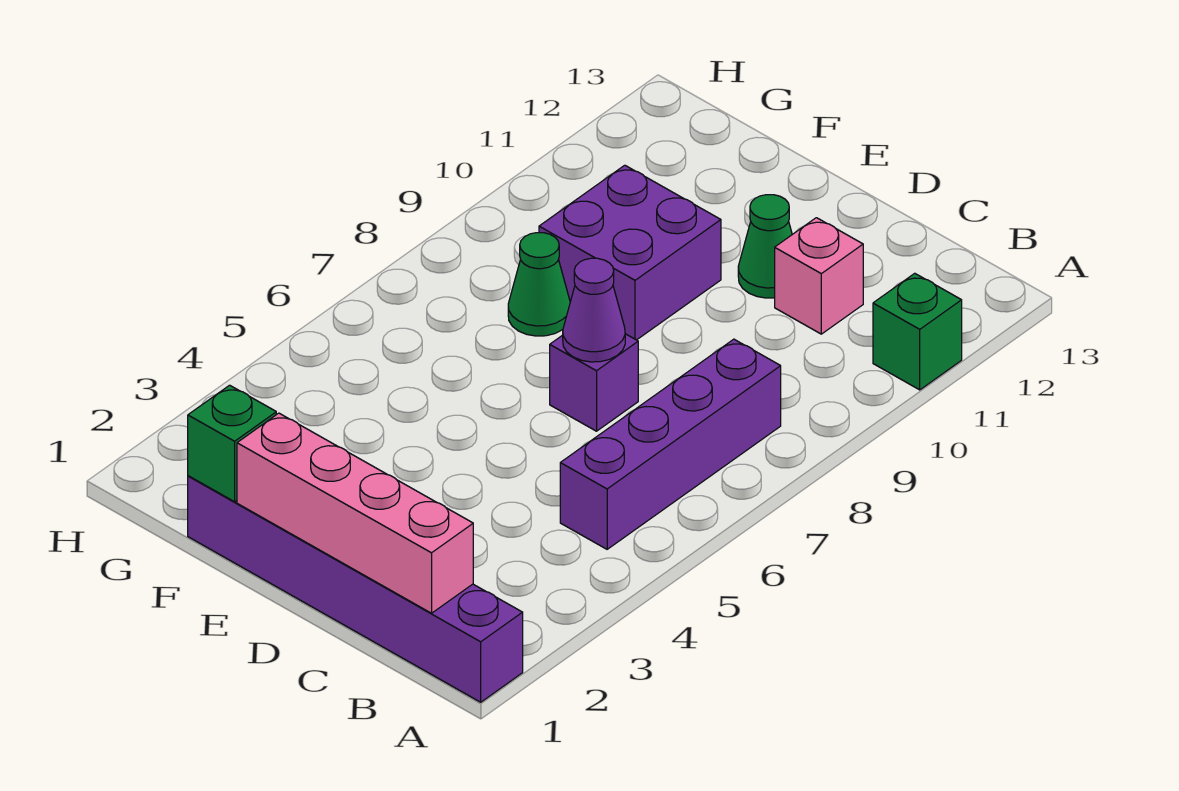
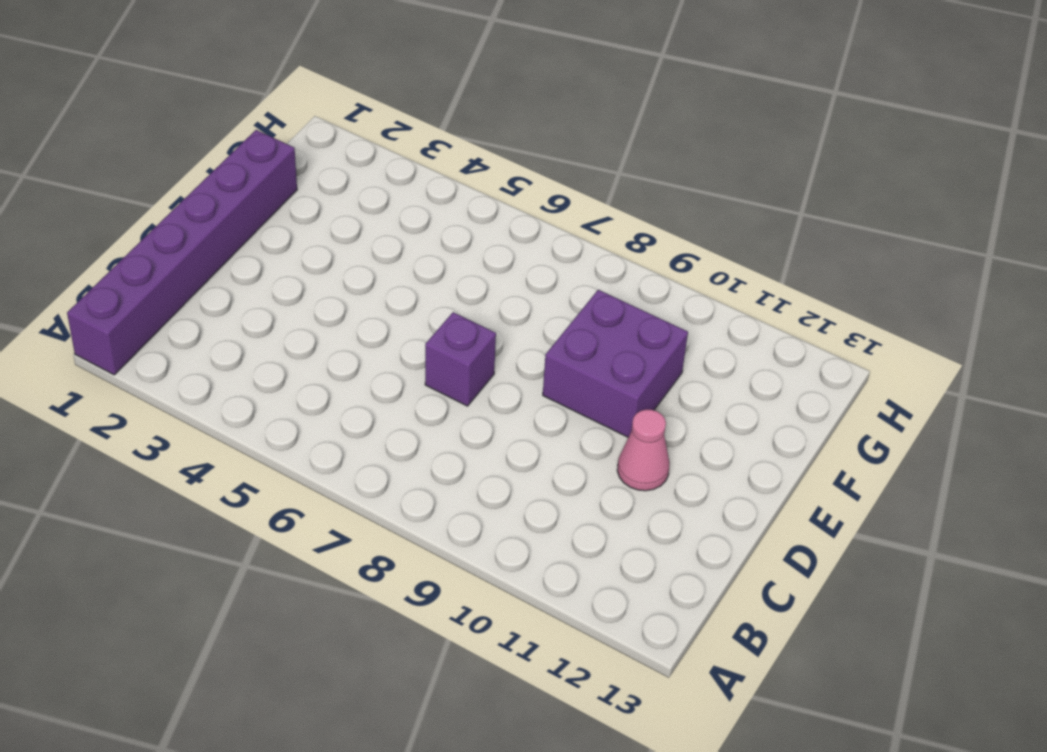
pink cone D11 level 1 -> green cone D11 level 1
none -> green brick A11 level 1
none -> purple brick B5:B8 level 1

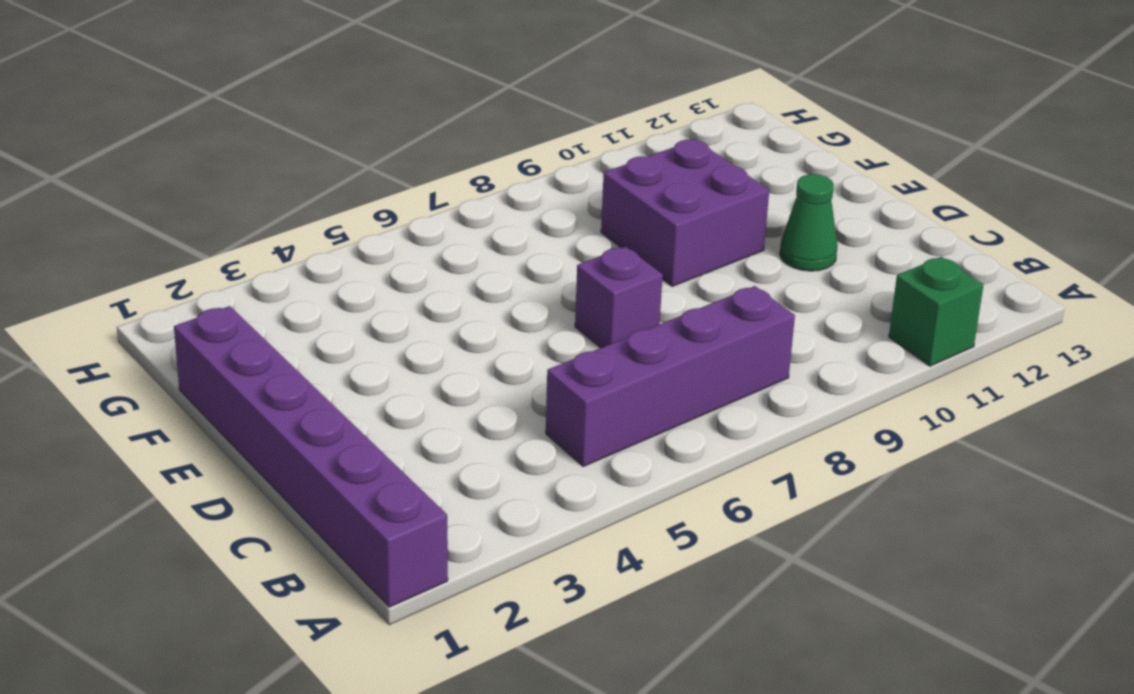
none -> pink brick C11 level 1
none -> green cone F8 level 1

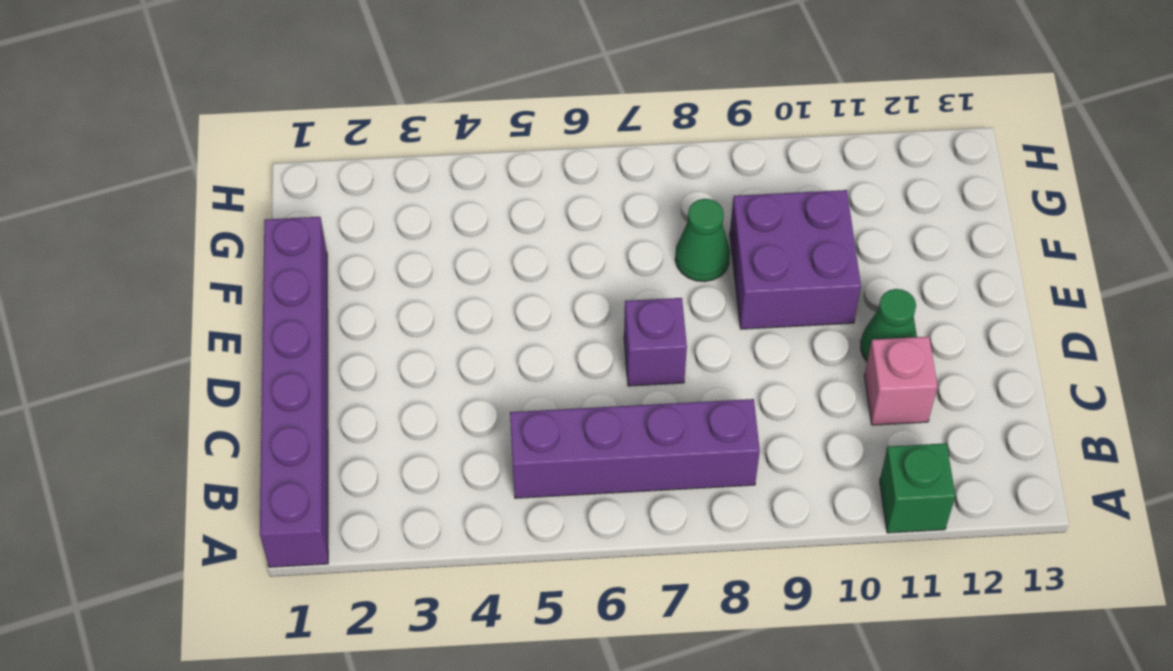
none -> pink brick B1:E1 level 2
none -> purple cone D7 level 2

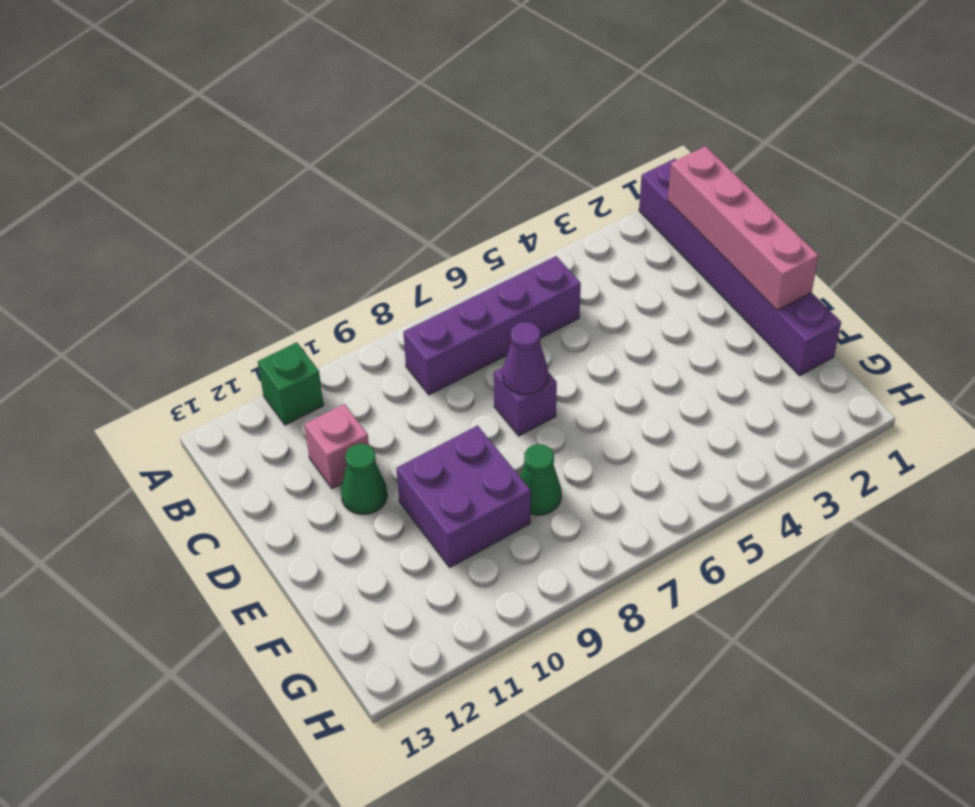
none -> green brick F1 level 2

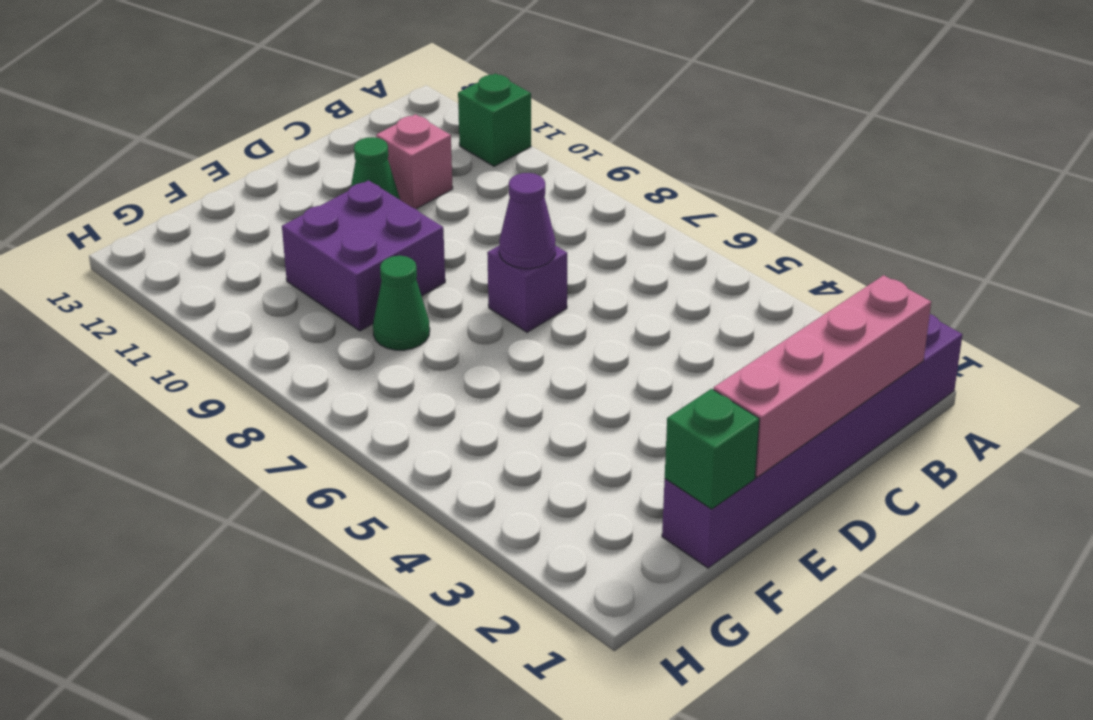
none -> purple brick B5:B8 level 1

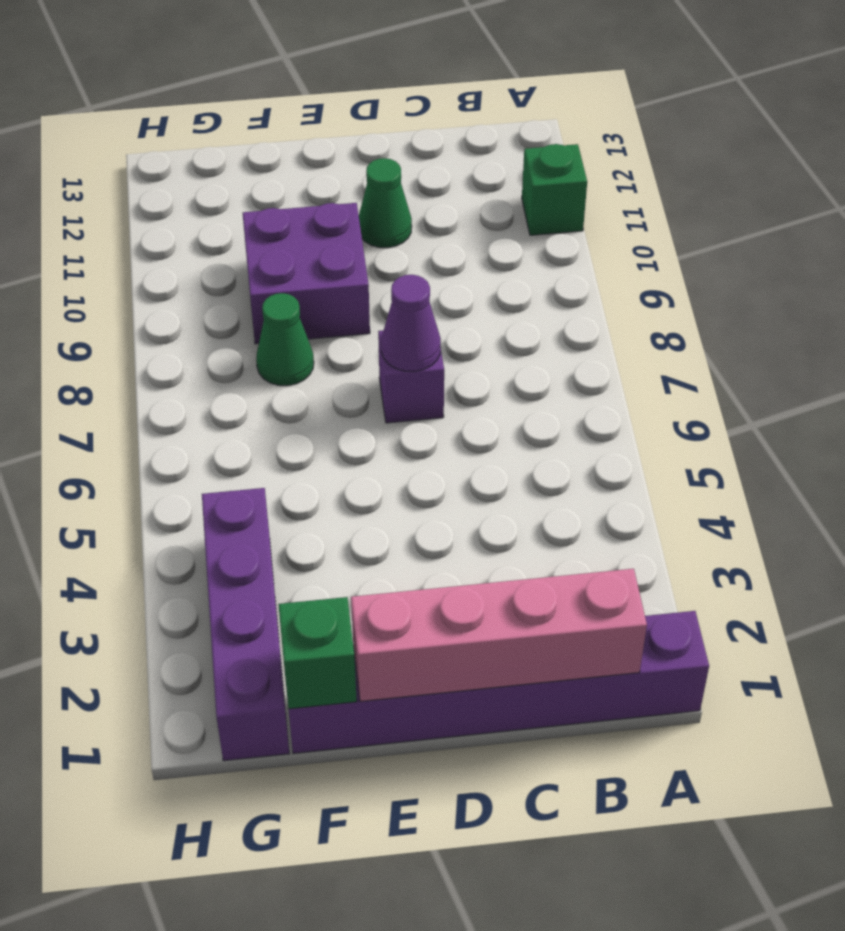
purple brick G1:G4 level 1 -> purple brick B5:B8 level 1
none -> pink brick C11 level 1

